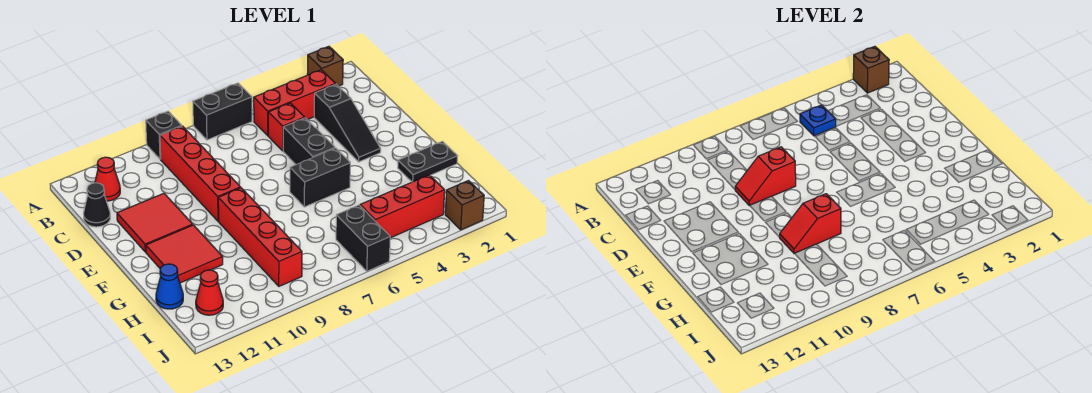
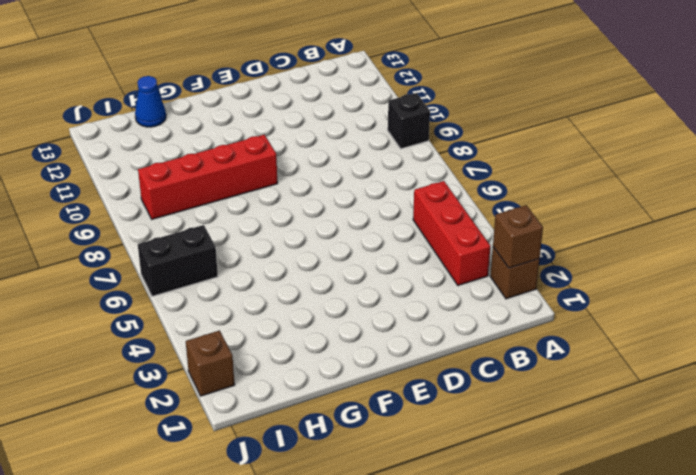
none -> black brick A6:A7 level 1
none -> red brick B9:E9 level 1
none -> red cone B12 level 1

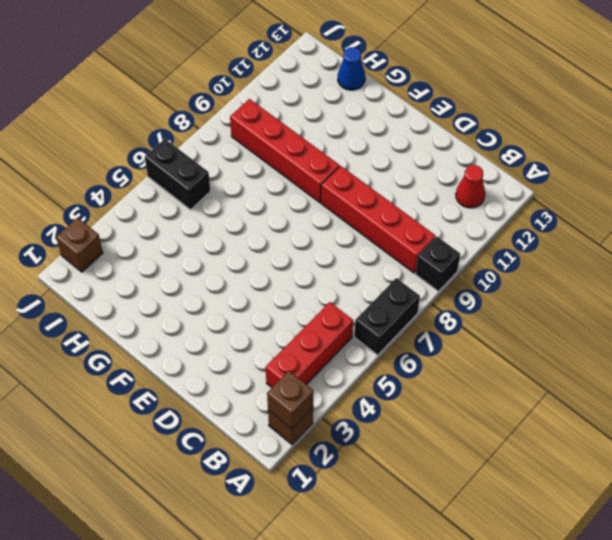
none -> black slope C3:E3 level 1 top C
none -> red brick C5 level 1
none -> black cone C13 level 1

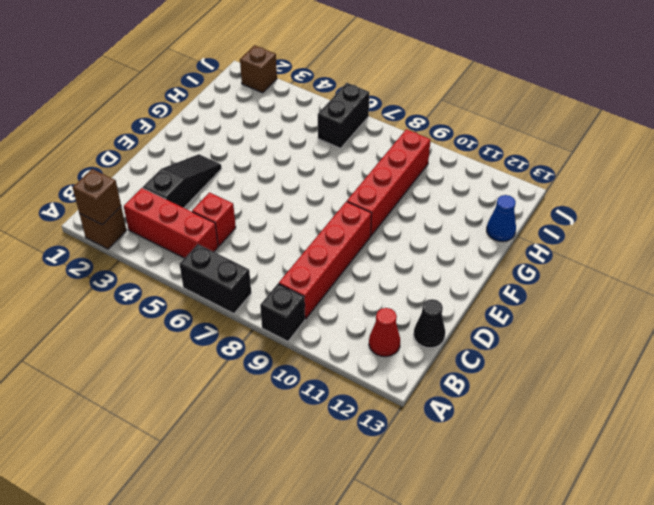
none -> black brick D5:E5 level 1
none -> red tile D11:E12 level 1
none -> black brick F5:F6 level 1

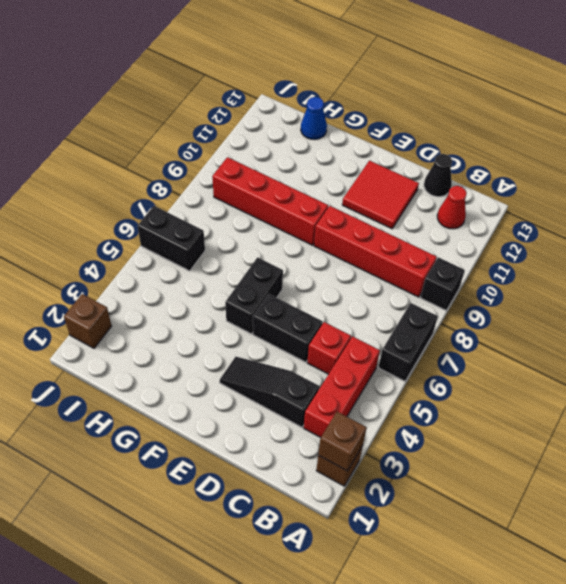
none -> red tile F11:G12 level 1
none -> black plate G1:G2 level 1
none -> red brick I3:I5 level 1

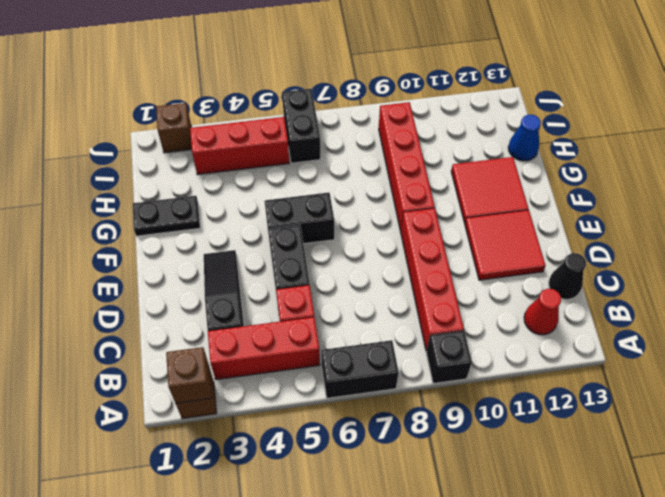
none -> red cone I12 level 1
none -> blue plate B5 level 2
none -> red slope D8:D9 level 2 top 8

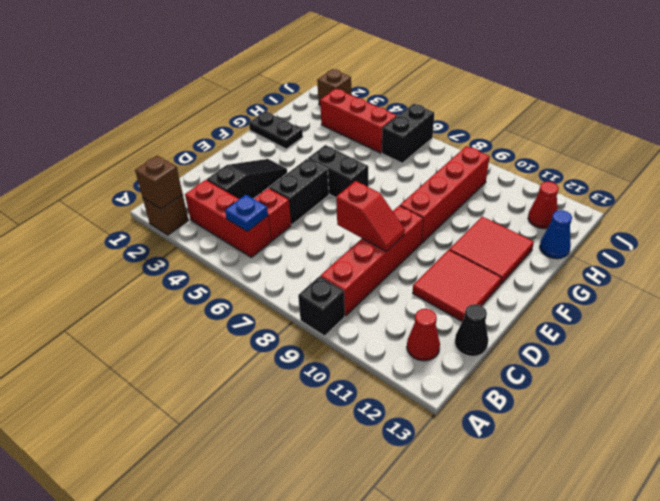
none -> black brick A6:A7 level 1
none -> red slope G8:G9 level 2 top 8

